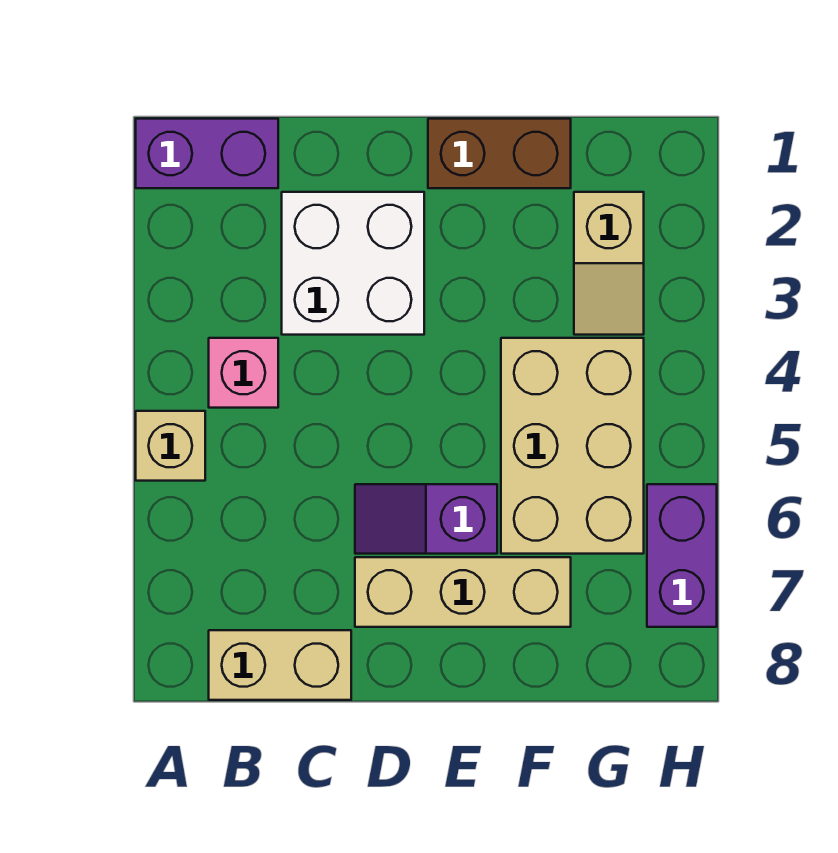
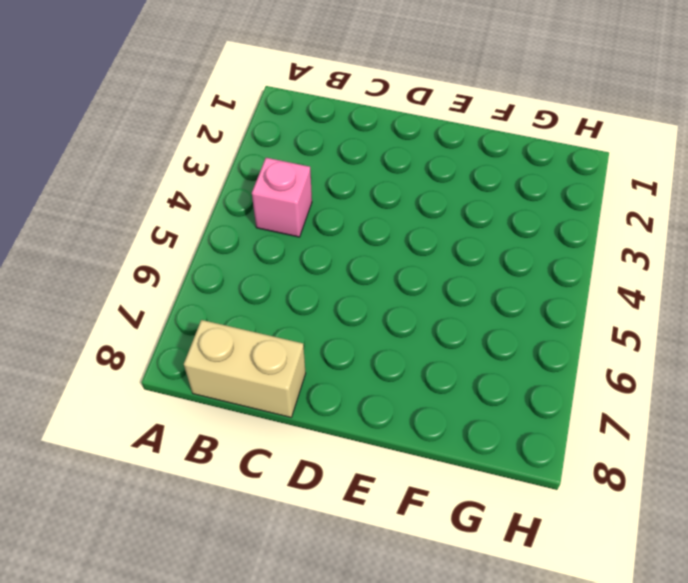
none -> purple brick A1:B1 level 1
none -> tan brick A5 level 1

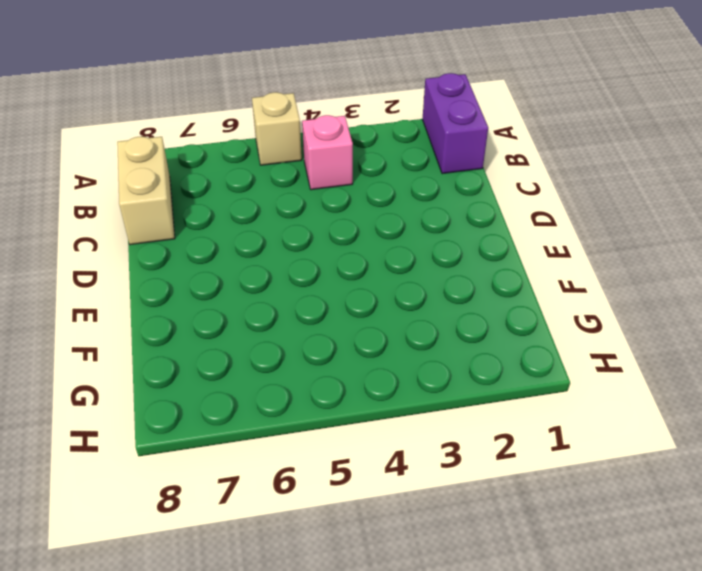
none -> white brick C2:D3 level 1
none -> purple slope D6:E6 level 1 top E

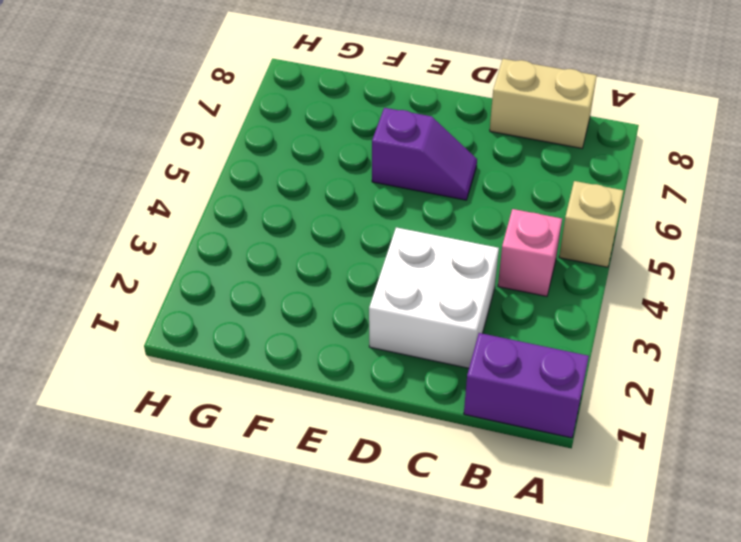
none -> tan brick D7:F7 level 1
none -> brown brick E1:F1 level 1

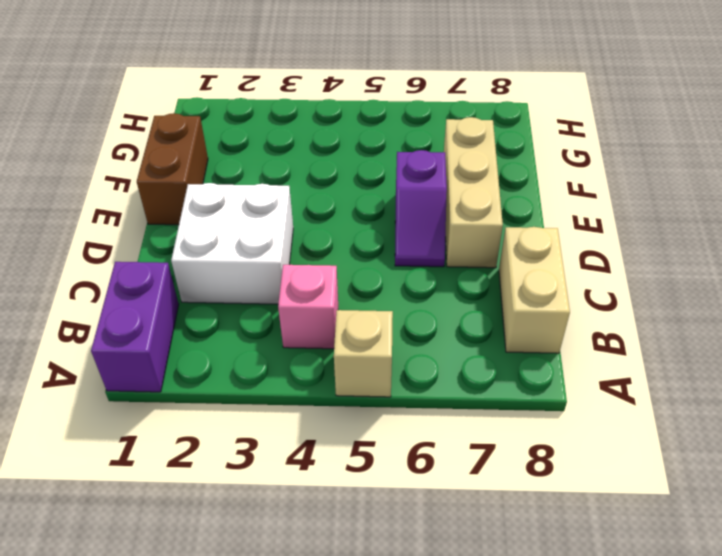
none -> tan brick F4:G6 level 1
none -> tan slope G2:G3 level 1 top 2

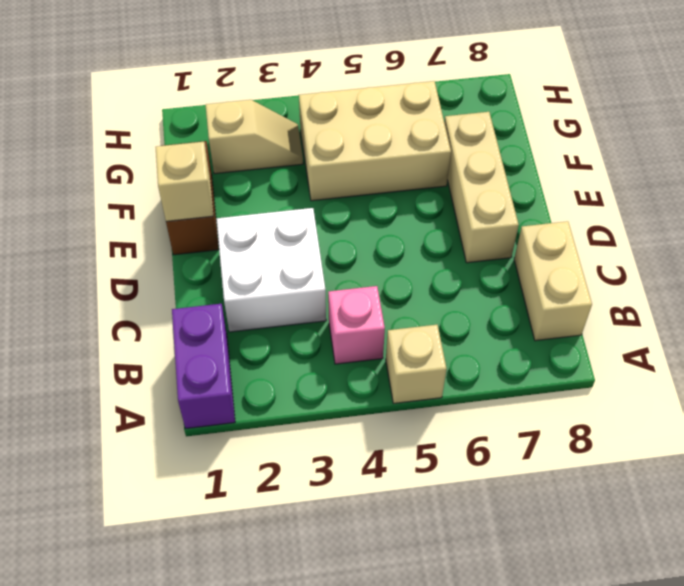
tan brick E1 level 2 -> none
none -> purple slope D6:E6 level 1 top E
none -> purple brick H6:H7 level 1

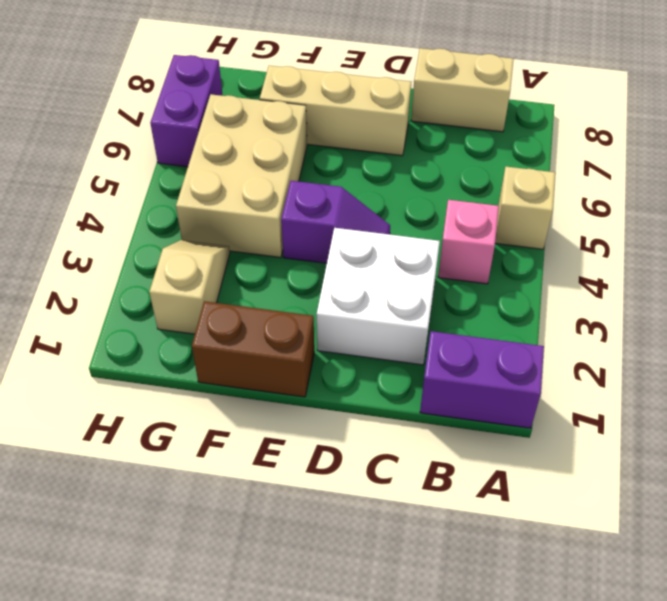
purple slope D4:E4 level 1 top E -> purple slope D6:E6 level 1 top E

